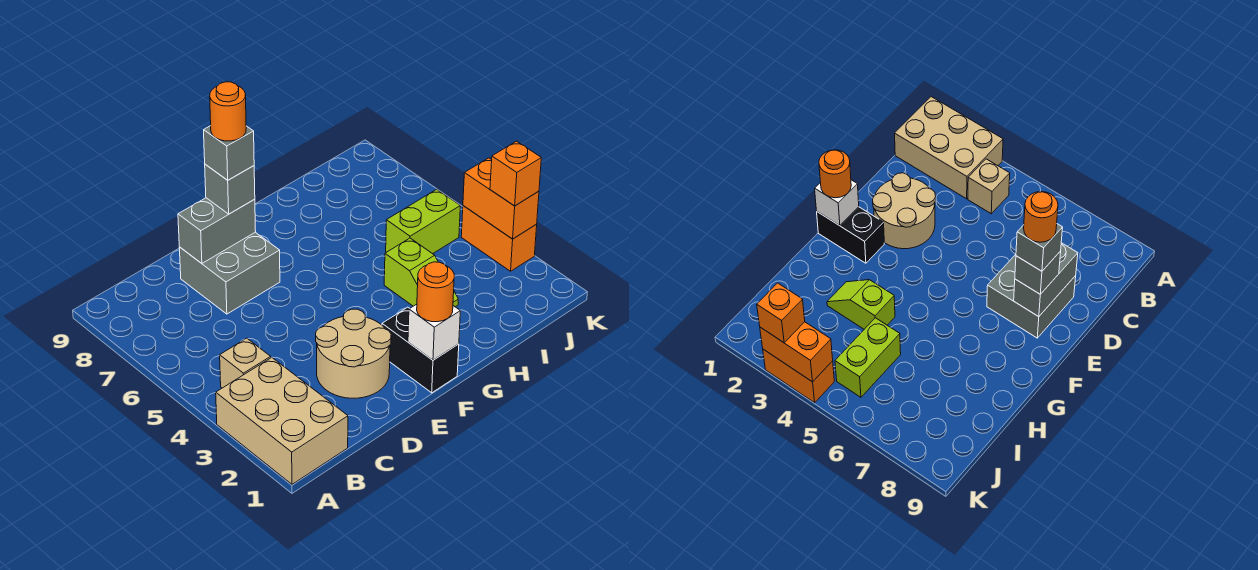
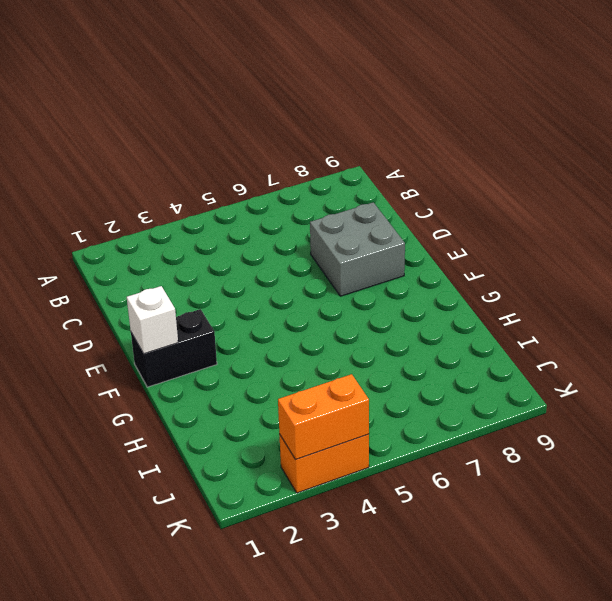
none -> tan brick A1:B3 level 1
none -> tan brick B4 level 1
none -> tan round brick D2:E3 level 1

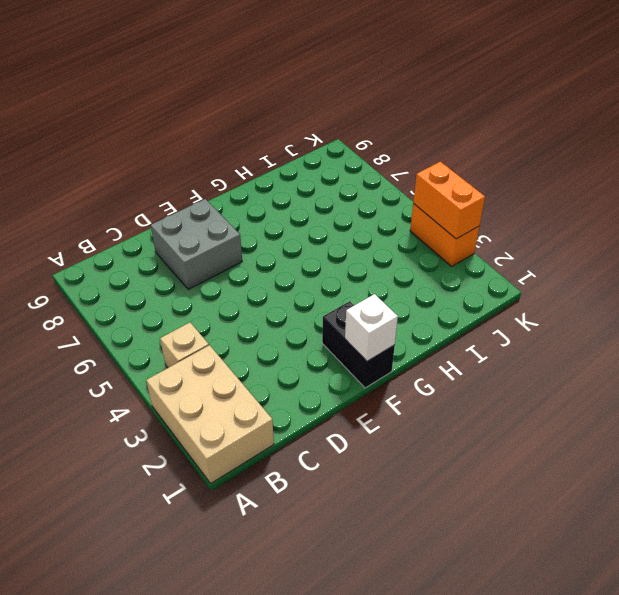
none -> tan round brick D2:E3 level 1
none -> lime slope H3:H4 level 1 top 4
none -> lime brick I5:J5 level 1

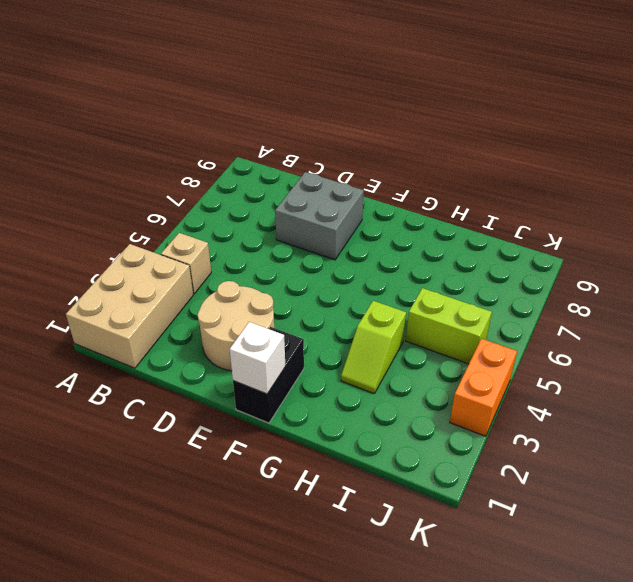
none -> grey brick D8:E8 level 2
none -> orange brick K3:K4 level 2
none -> grey brick E8 level 3

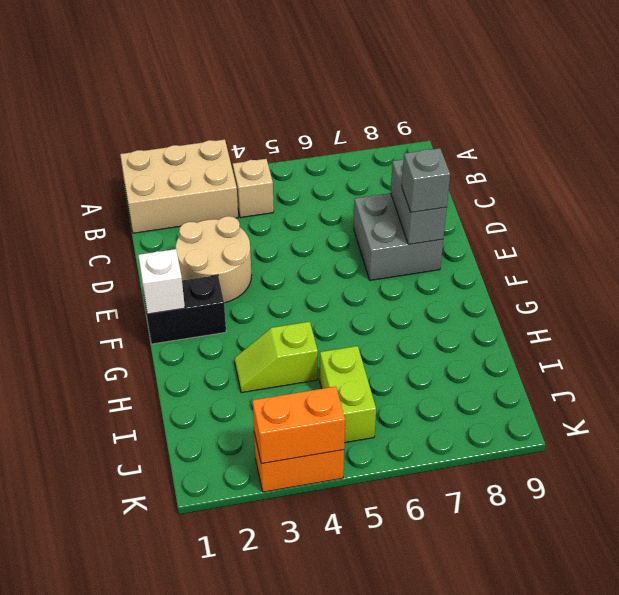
none -> orange round brick F1 level 3
none -> orange brick K3 level 3
none -> grey brick E8 level 4

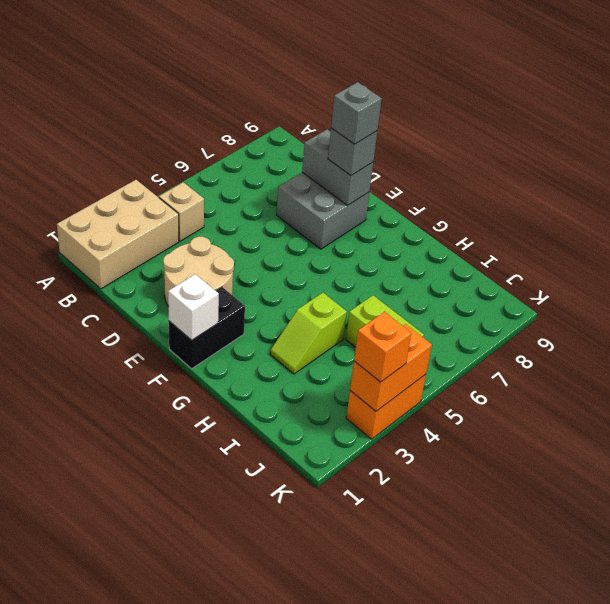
none -> orange round brick F1 level 3
none -> orange round brick E8 level 5

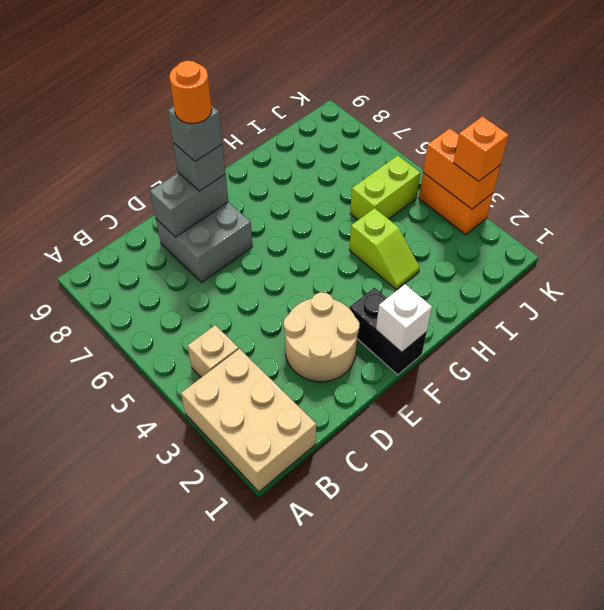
none -> orange round brick F1 level 3

